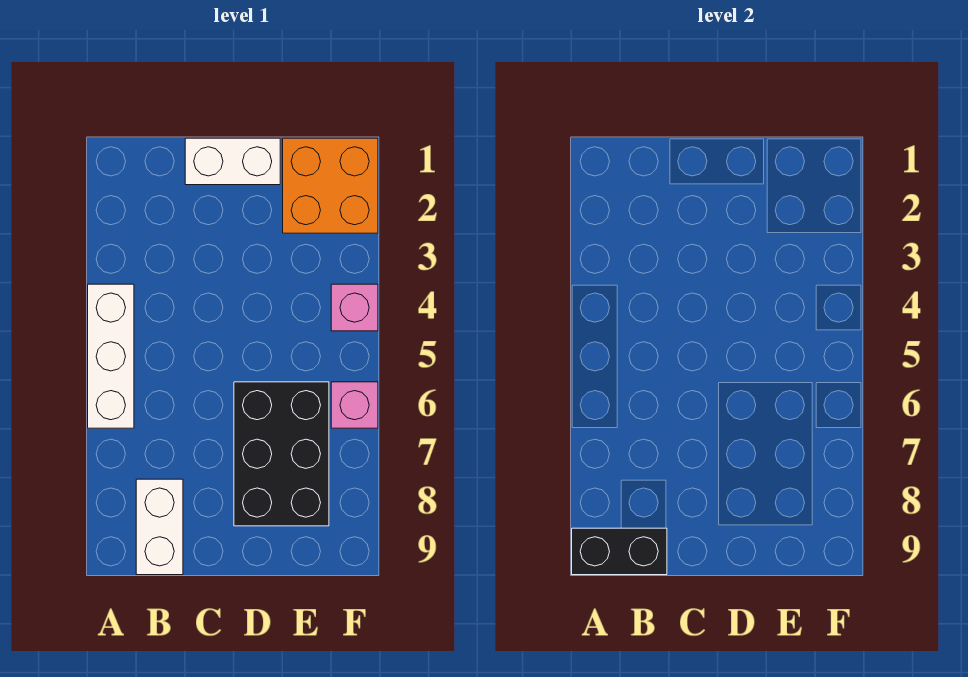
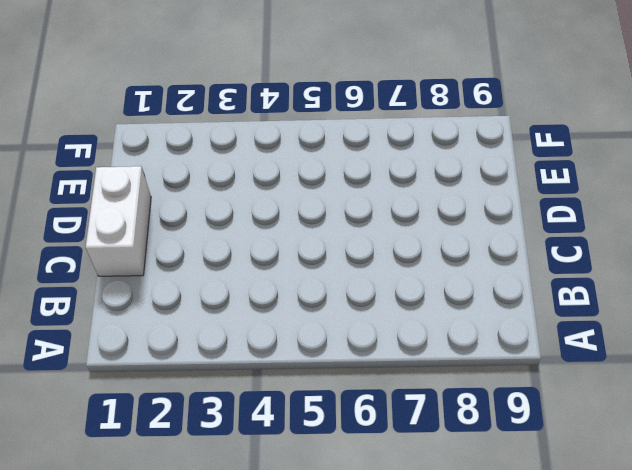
none -> white brick A4:A6 level 1
none -> white brick B8:B9 level 1

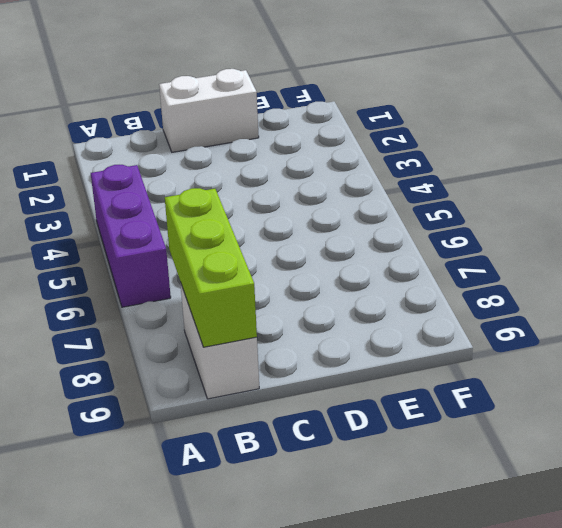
purple brick A4:A6 level 1 -> white brick A4:A6 level 1
lime brick B7:B9 level 2 -> black brick A9:B9 level 2
none -> black brick D6:E8 level 1
none -> orange brick E1:F2 level 1

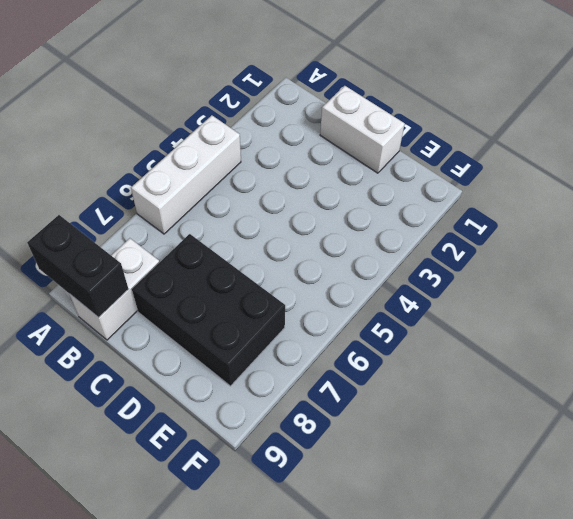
black brick C7:E8 level 1 -> black brick D6:E8 level 1
none -> orange brick E1:F2 level 1
none -> pink brick F4 level 1

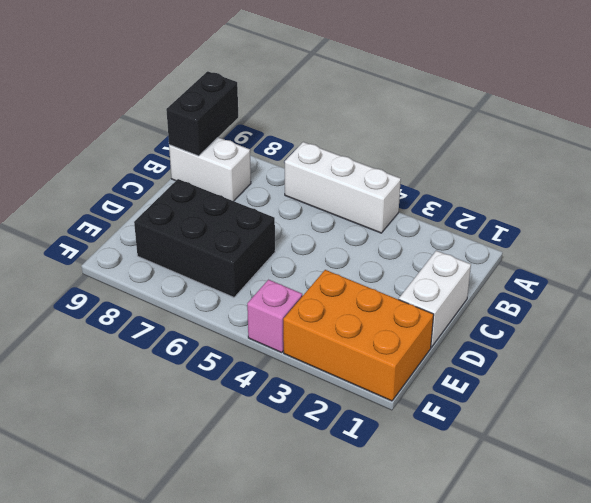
orange brick E1:F3 level 1 -> orange brick E1:F2 level 1
none -> pink brick F6 level 1

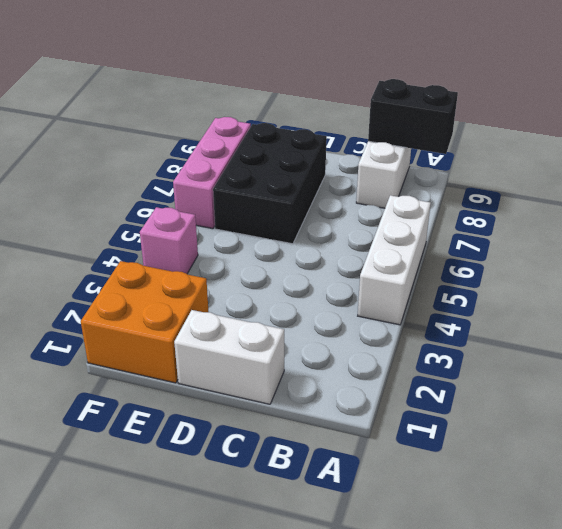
pink brick F6:F8 level 1 -> pink brick F6 level 1

